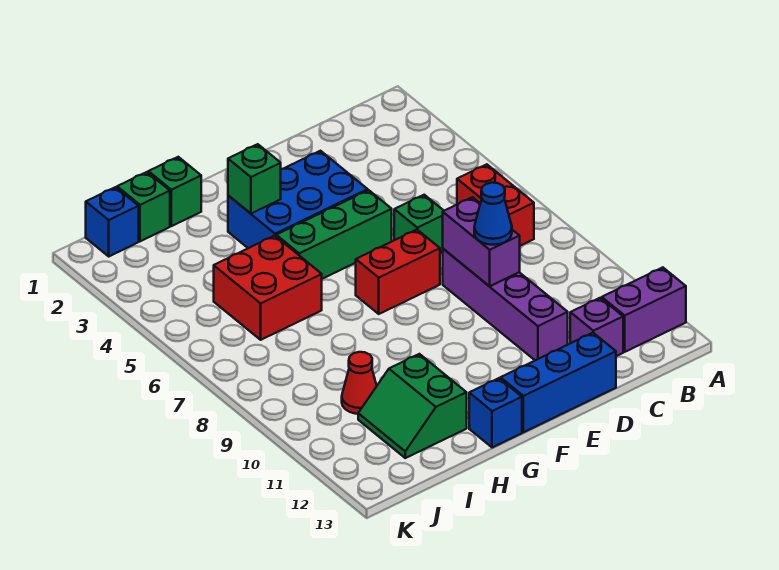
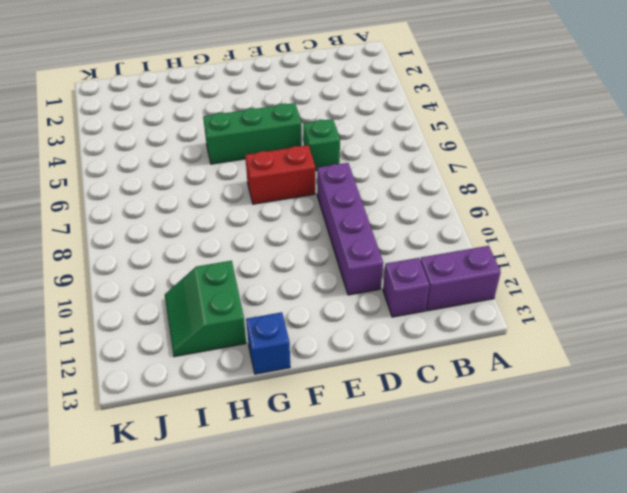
none -> red brick B6:B7 level 1
none -> blue brick D13:F13 level 1
none -> blue brick E3:G4 level 1

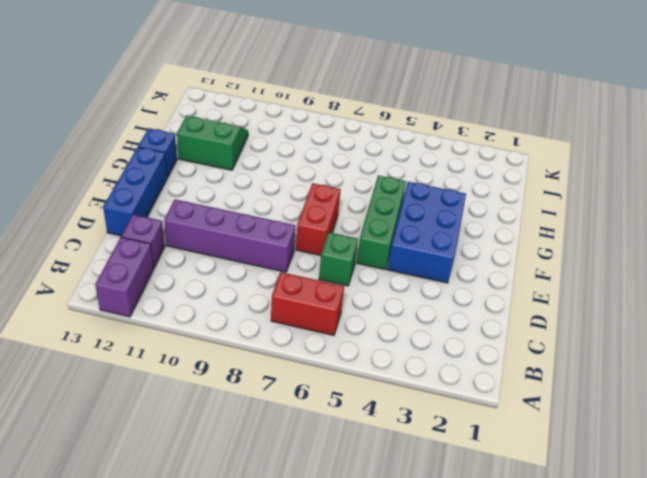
none -> green brick H1 level 1
none -> red brick H5:I6 level 1
none -> green brick I1 level 1

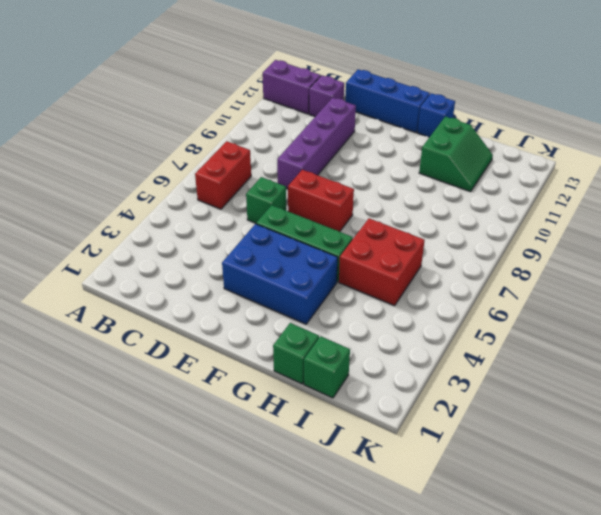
none -> red cone I10 level 1
none -> blue brick J1 level 1
none -> purple brick D8:D9 level 2

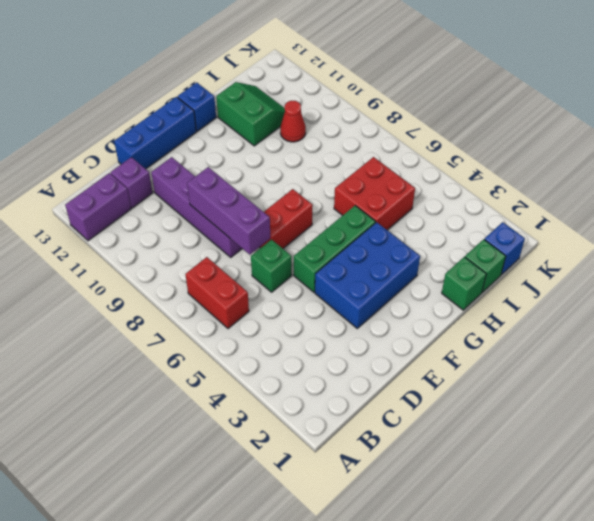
purple brick D7:D9 level 2 -> purple brick D8:D9 level 2
none -> green brick G3 level 2
none -> blue cone D9 level 3

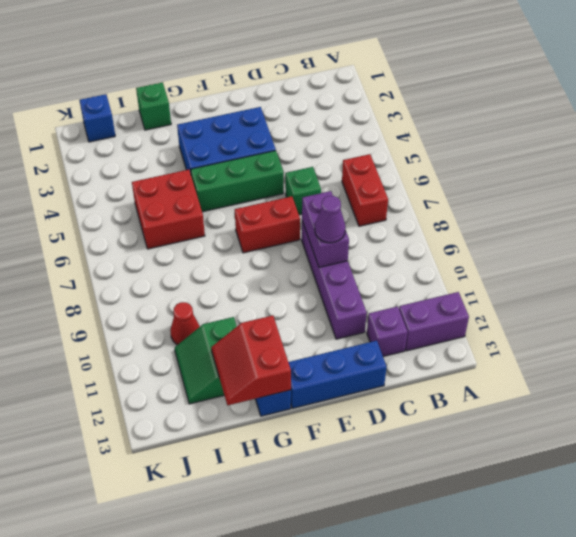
purple cone D9 level 3 -> blue cone D9 level 3
red slope G12:H13 level 2 top G -> none
none -> green brick I1 level 1
none -> green brick G3 level 2

